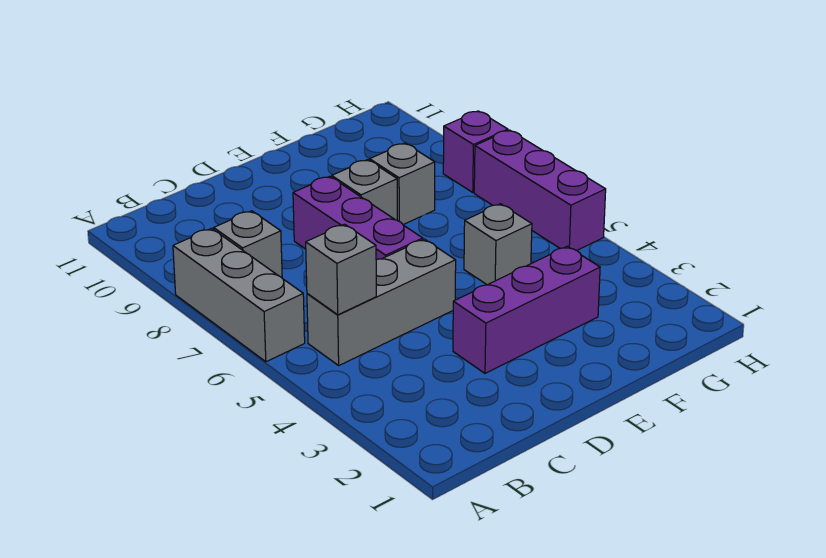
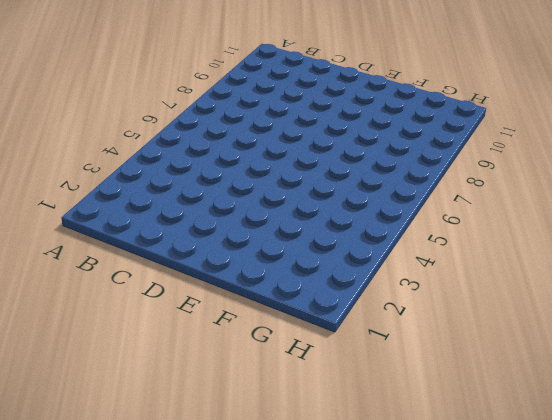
none -> grey brick A6:A8 level 1
none -> grey brick B5:D5 level 1

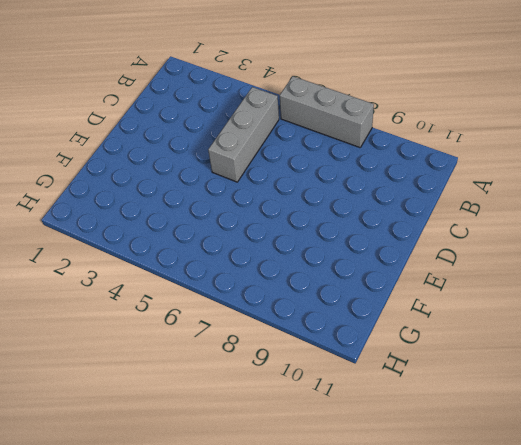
none -> grey brick B8 level 1
none -> purple brick D3:F3 level 1

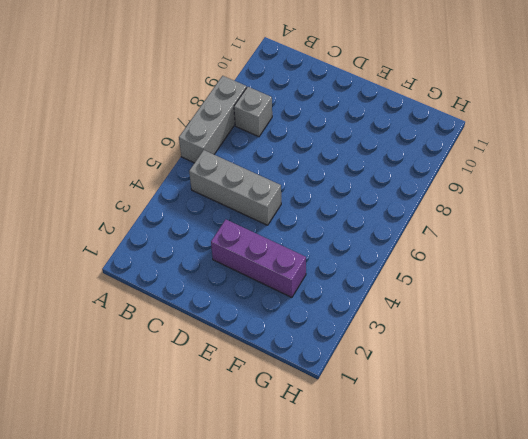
none -> purple brick D6:D8 level 1
none -> grey brick E8 level 1

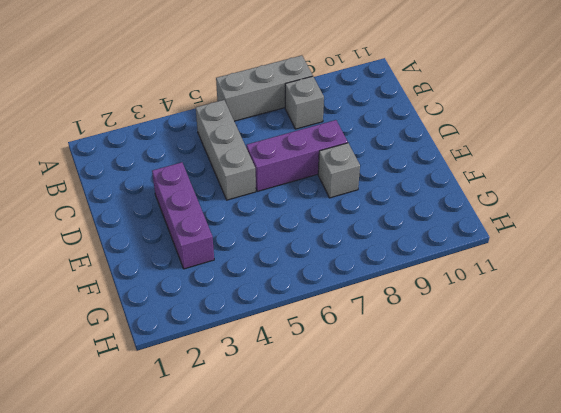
none -> grey brick F5 level 1
none -> grey brick F8 level 1

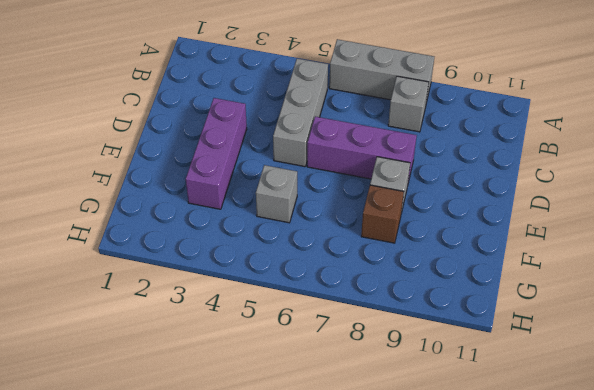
brown brick F8 level 1 -> grey brick F8 level 1
none -> purple brick H5:H7 level 1
none -> purple brick H8 level 1

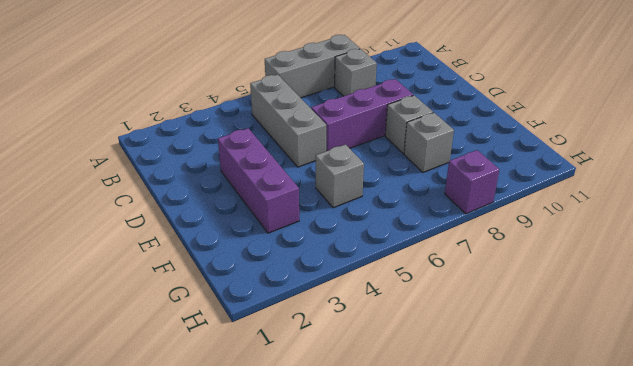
none -> purple brick H5:H7 level 1
none -> grey brick B5 level 2

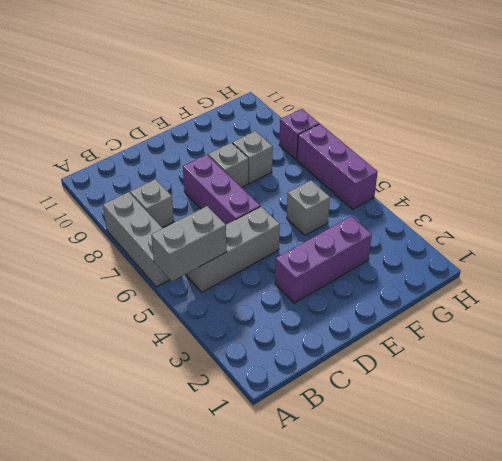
grey brick A5:B5 level 2 -> grey brick B5 level 2

